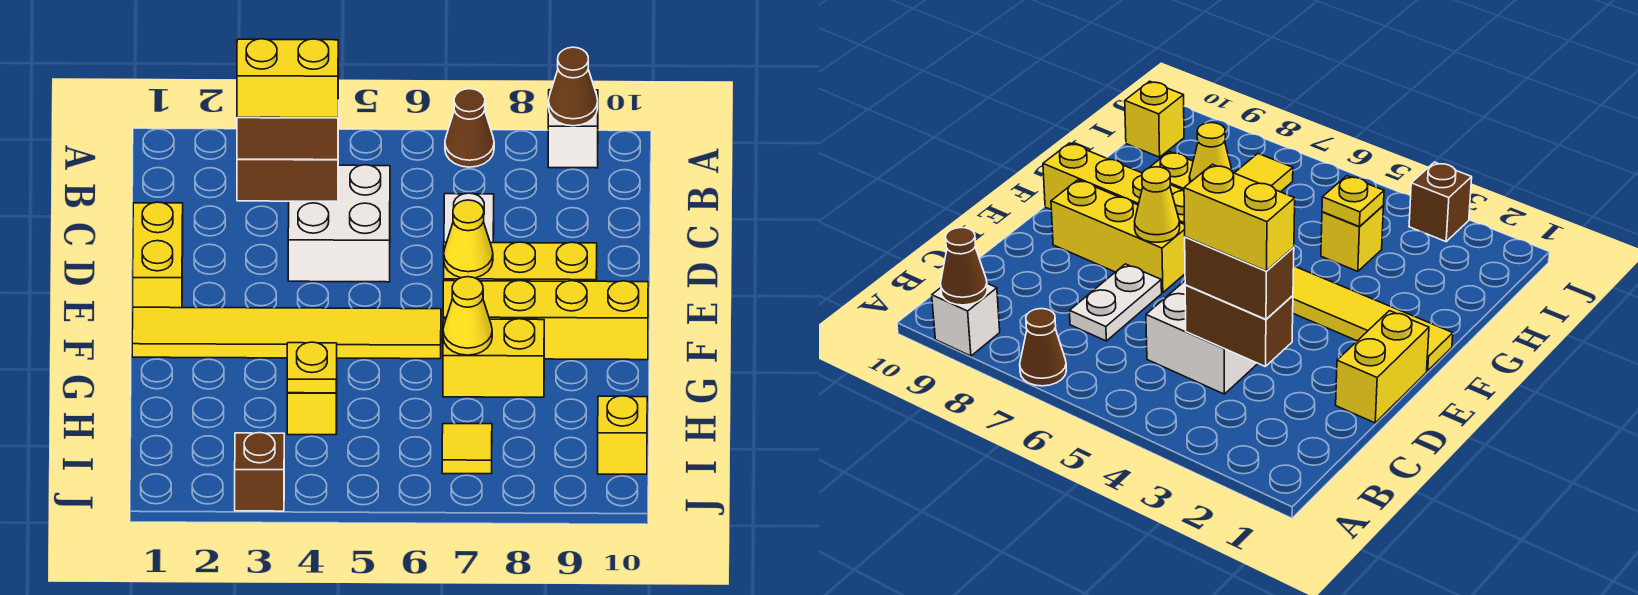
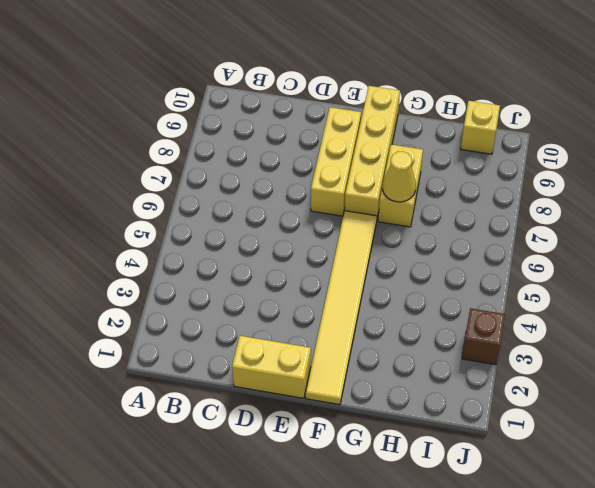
none -> brown cone A7 level 1
none -> white brick A9 level 1
none -> white brick C4:D5 level 1

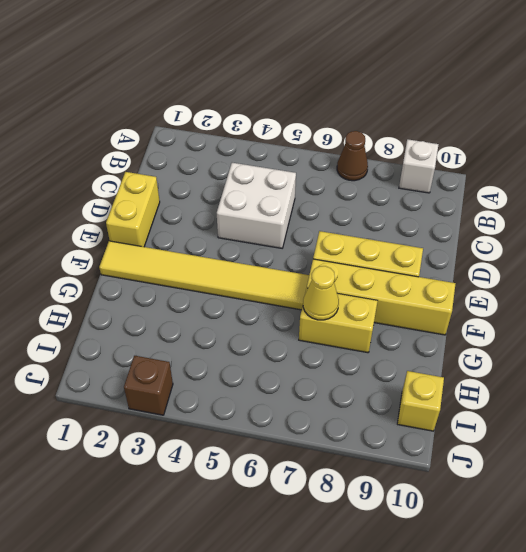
none -> white plate C7:D7 level 1
none -> yellow brick H4 level 1
none -> yellow tile I7 level 1

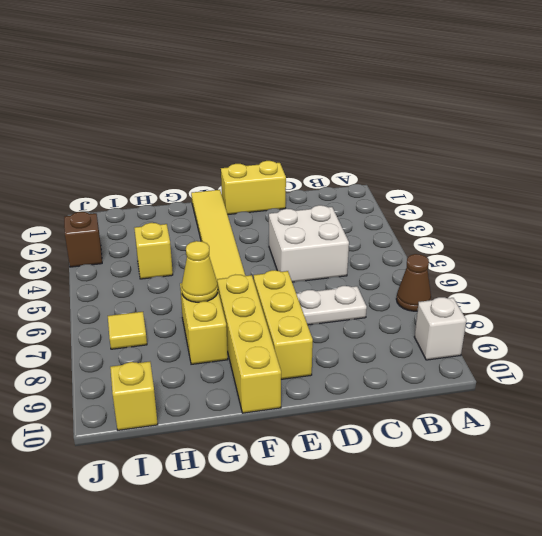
none -> brown cone A9 level 2
none -> brown brick C3:C4 level 2
none -> yellow cone E7 level 2

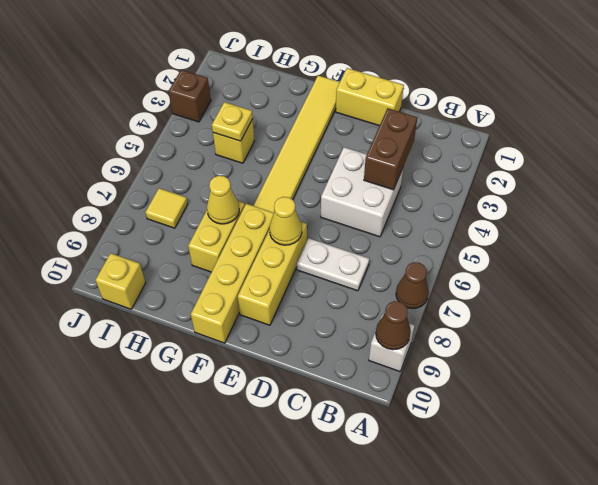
none -> brown brick C3:C4 level 3
none -> yellow brick C3:C4 level 4

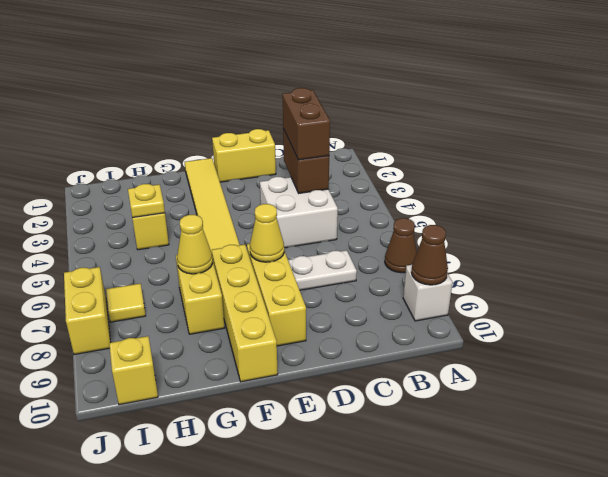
yellow brick J7:J8 level 1 -> yellow brick C3:C4 level 4
none -> brown brick J3 level 1

